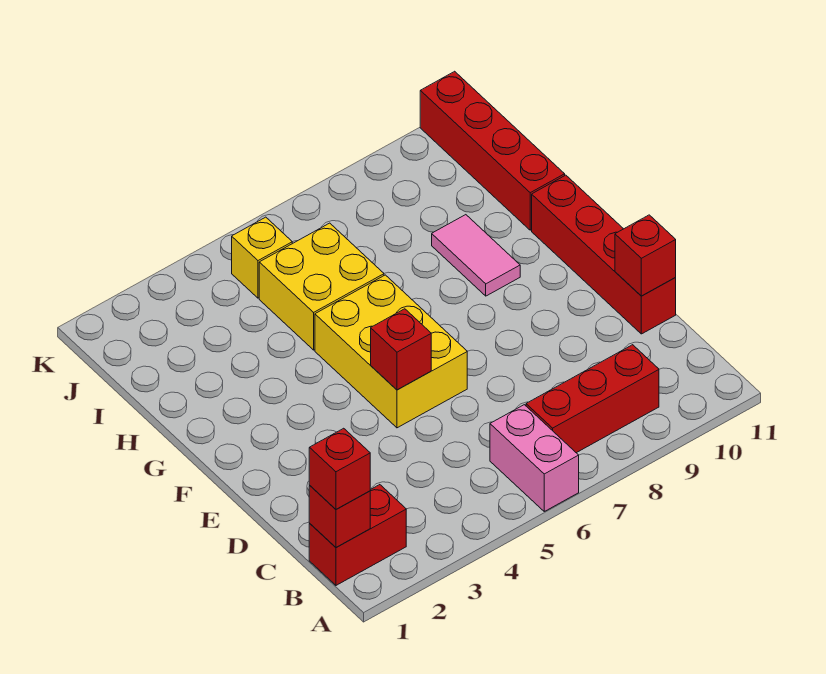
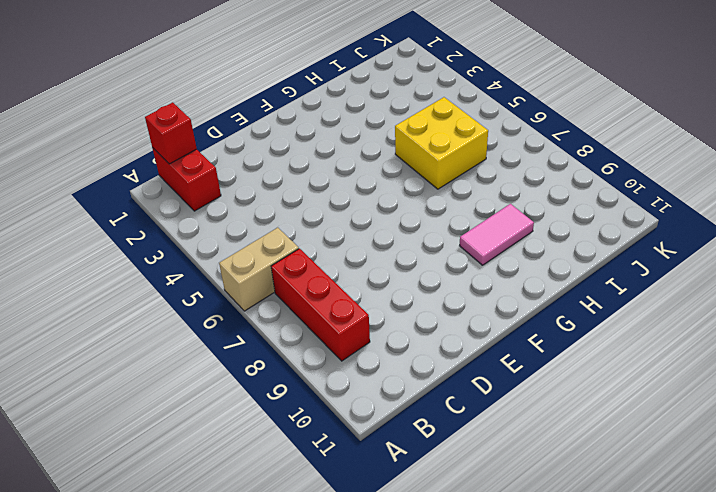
tan brick A6:B6 level 1 -> pink brick A6:B6 level 1
none -> red brick D11:G11 level 1
none -> yellow brick E5:G6 level 1
none -> red brick H11:K11 level 1

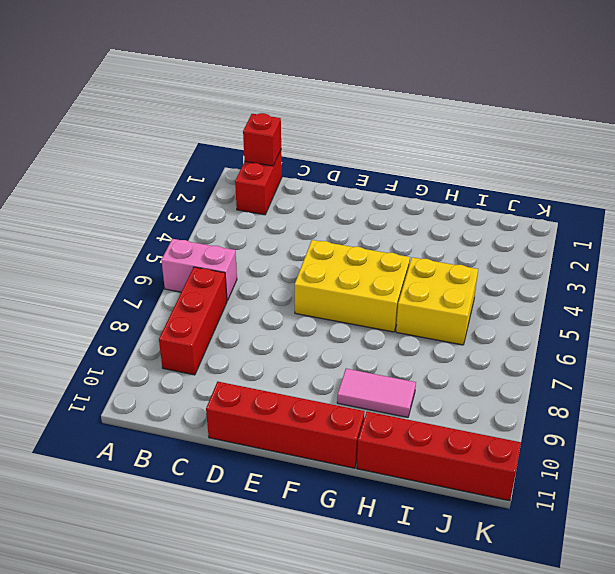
none -> yellow brick J5 level 1
none -> red brick D11 level 2
none -> red brick E5 level 2

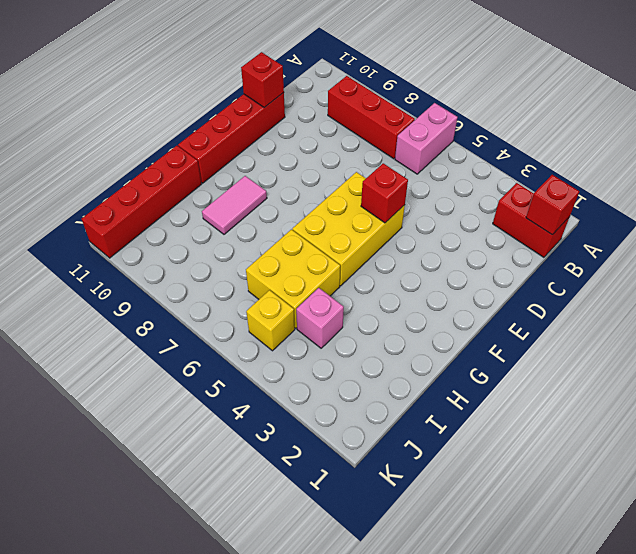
pink brick I4 level 1 -> none
none -> red brick B1 level 3

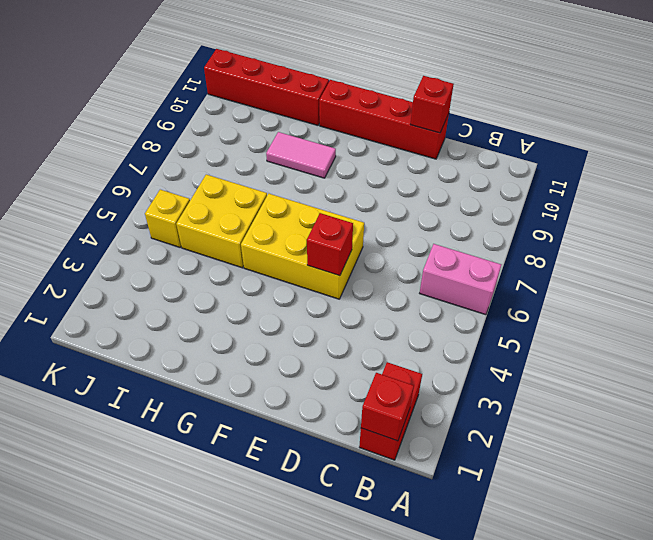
none -> red brick B7:B9 level 1
none -> red brick B1 level 3

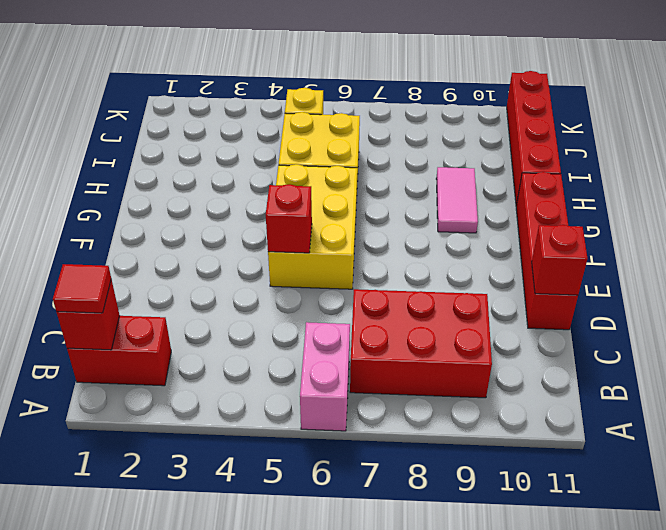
red tile B1 level 3 -> red brick B1 level 3
red brick B7:C9 level 1 -> red brick B7:B9 level 1

